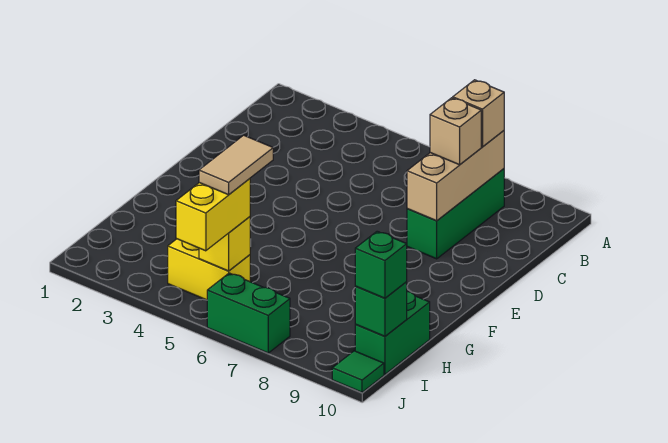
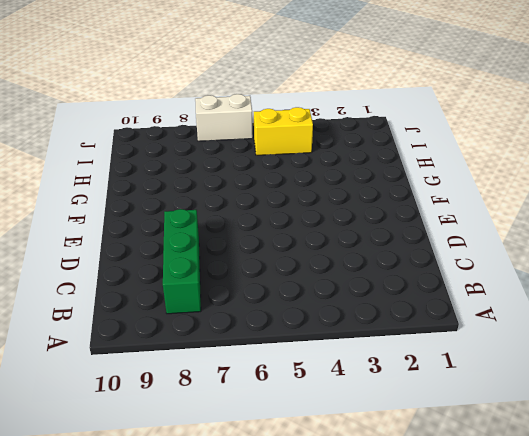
white brick J6:J7 level 1 -> green brick J6:J7 level 1
none -> green brick H10:I10 level 1
none -> green tile J10 level 1
none -> tan brick B8:D8 level 2

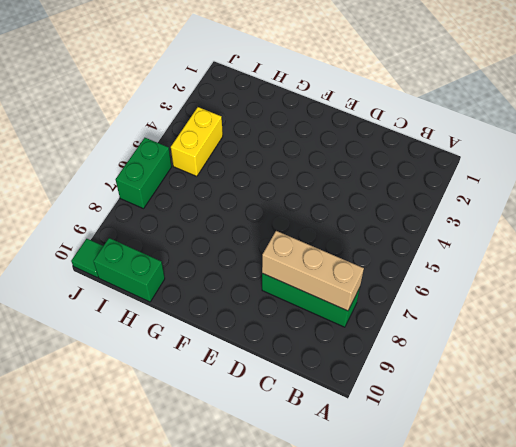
none -> yellow brick I5 level 2
none -> green brick I10 level 2
none -> tan brick B8 level 3

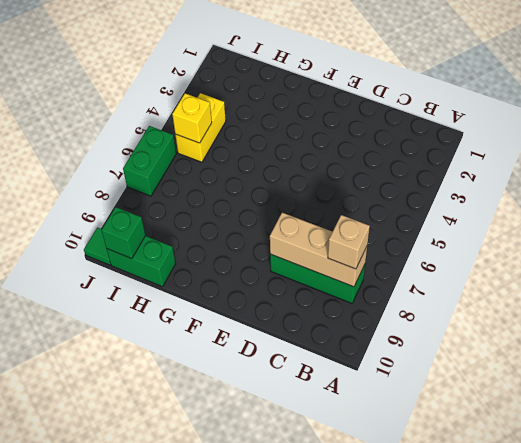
none -> tan brick C8 level 3
none -> yellow brick I5:J5 level 3
none -> green brick I10 level 3

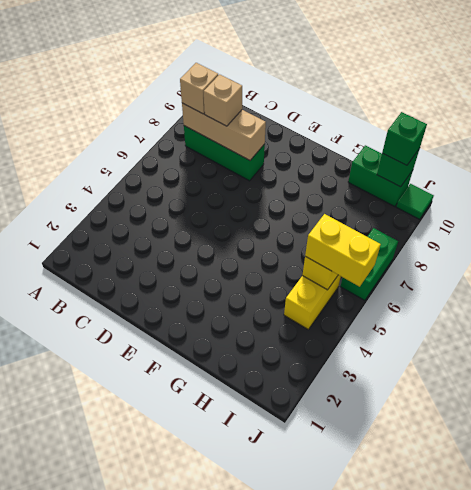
none -> tan tile H5:I5 level 4

